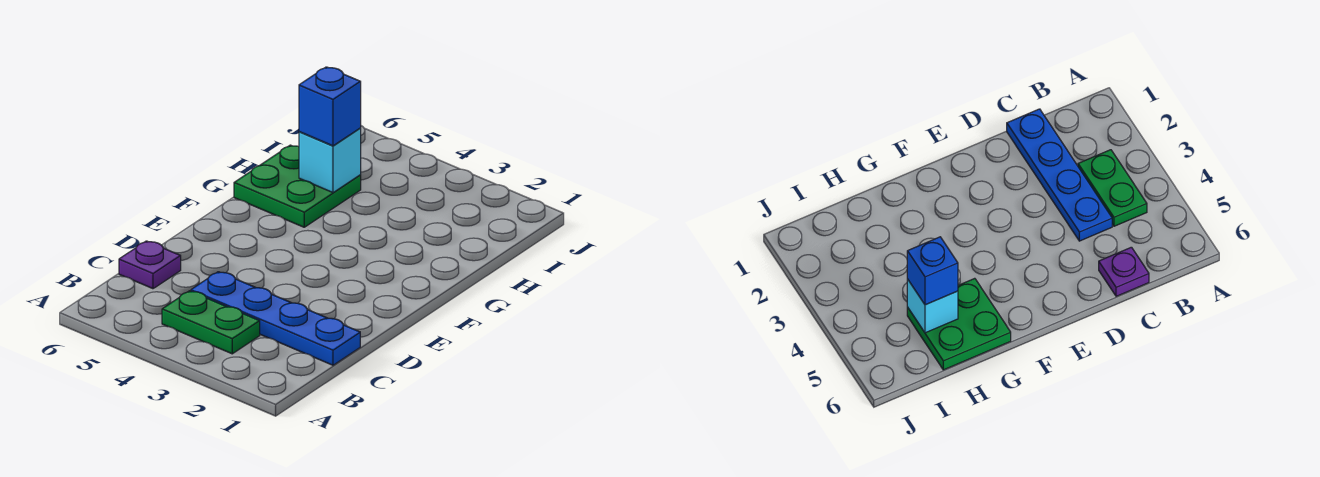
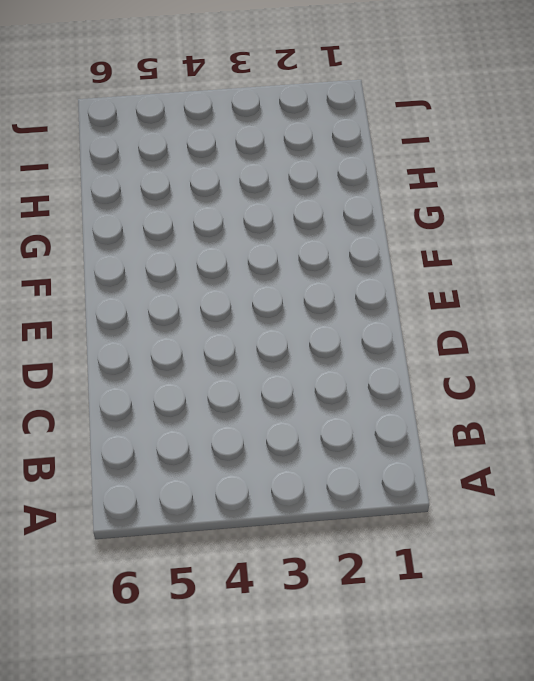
none -> green plate B3:B4 level 1
none -> blue plate C1:C4 level 1

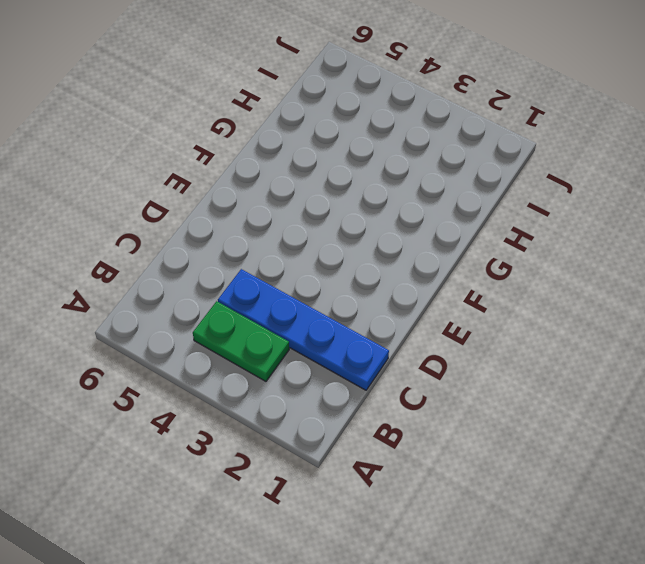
none -> purple plate C6 level 1
none -> green plate G5:H6 level 1

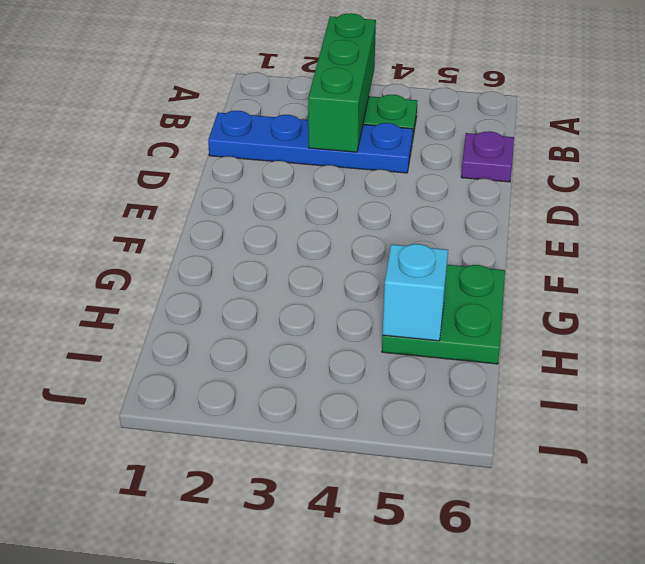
green brick A3:C3 level 2 -> none
none -> blue brick H5 level 3

